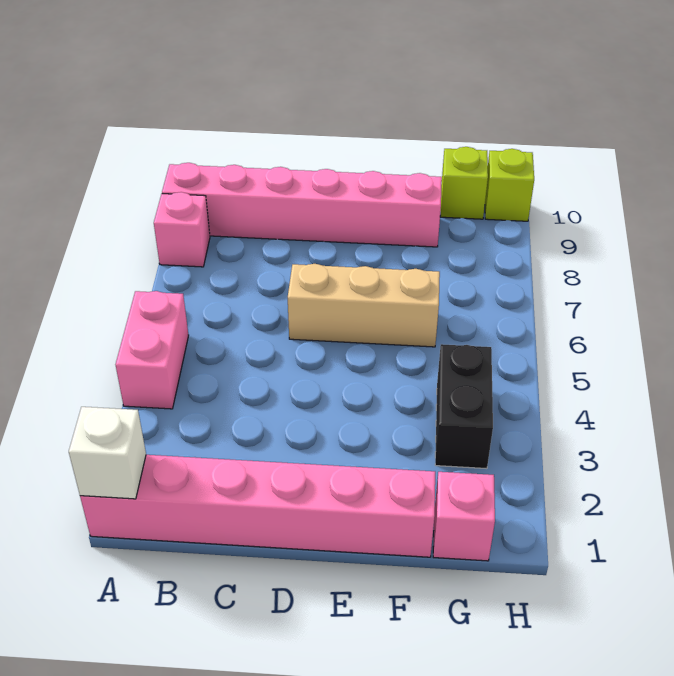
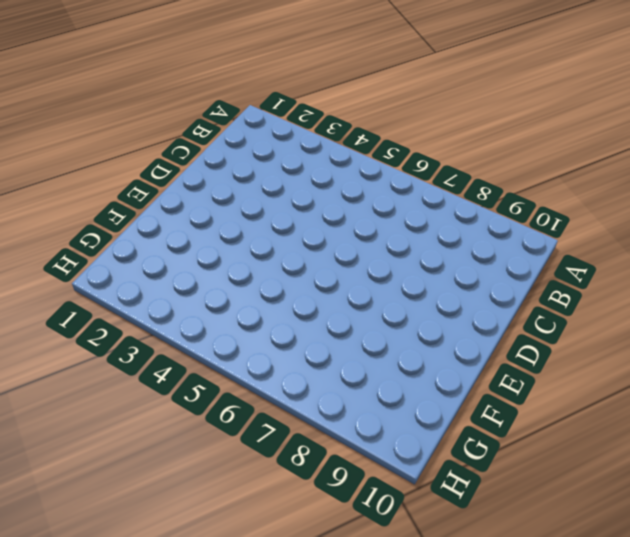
none -> pink brick A1:F1 level 1
none -> pink brick A4:A5 level 1

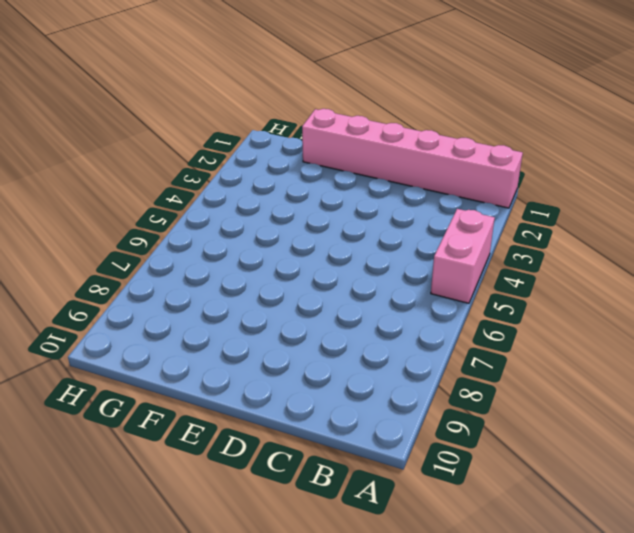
none -> pink brick A8 level 1
none -> pink brick A9:F9 level 1

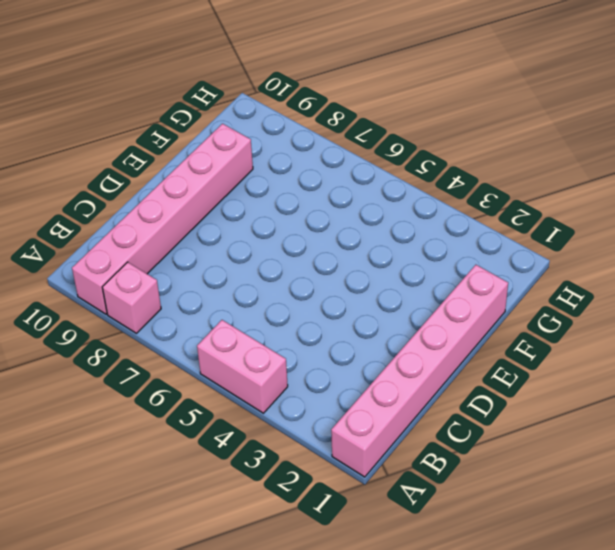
none -> tan brick D6:F6 level 1
none -> pink brick G1 level 1

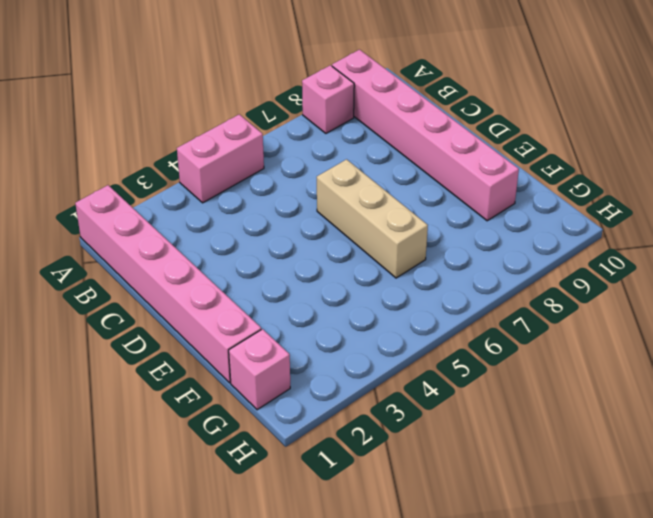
none -> black brick G3:G4 level 1
none -> lime brick G10 level 1

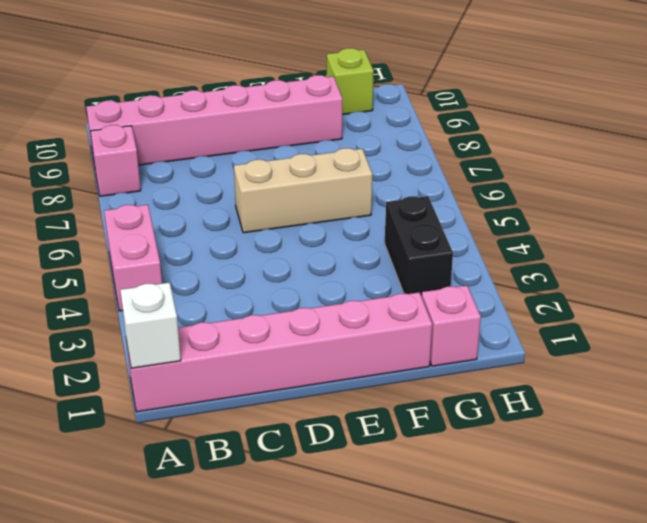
none -> lime brick H10 level 1

